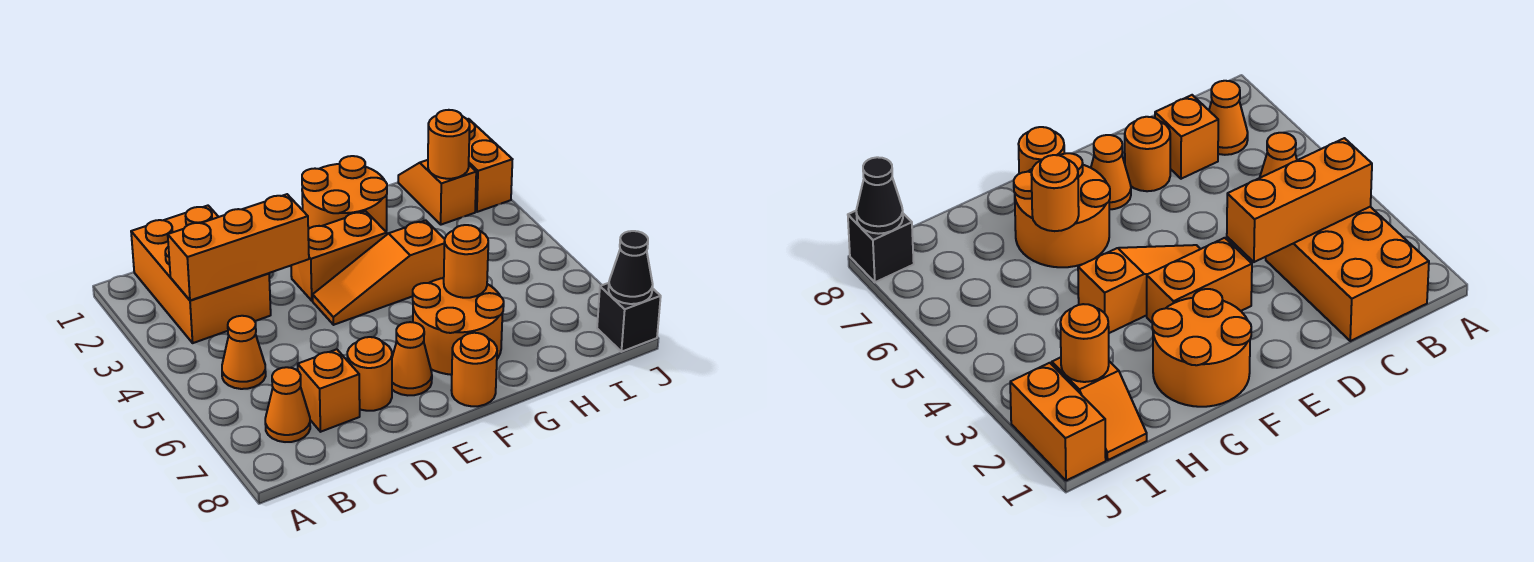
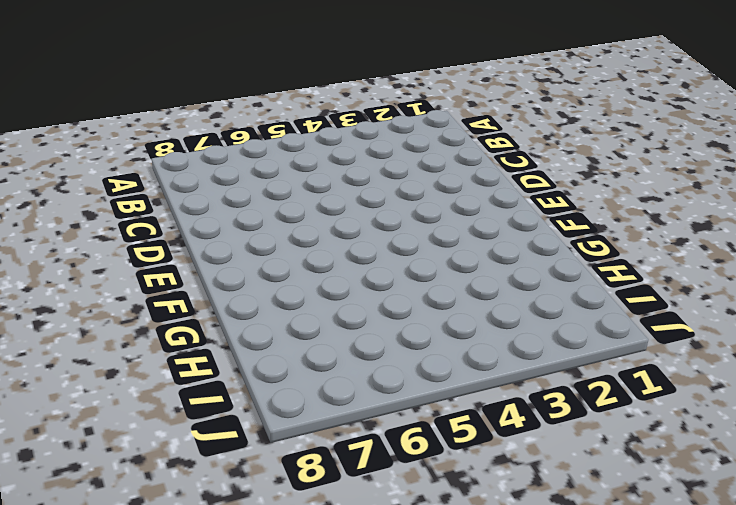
none -> orange brick B1:C3 level 1
none -> orange cone B5 level 1
none -> orange cone B7 level 1

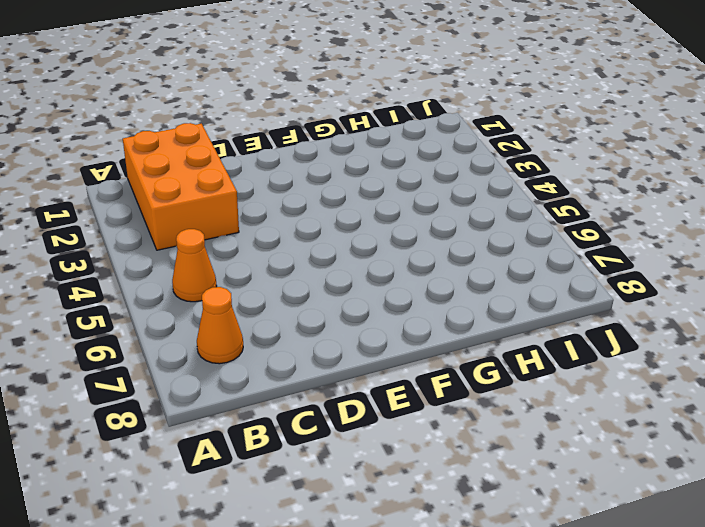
none -> orange brick C7 level 1
none -> orange round brick D7 level 1
none -> orange brick E3:F3 level 1

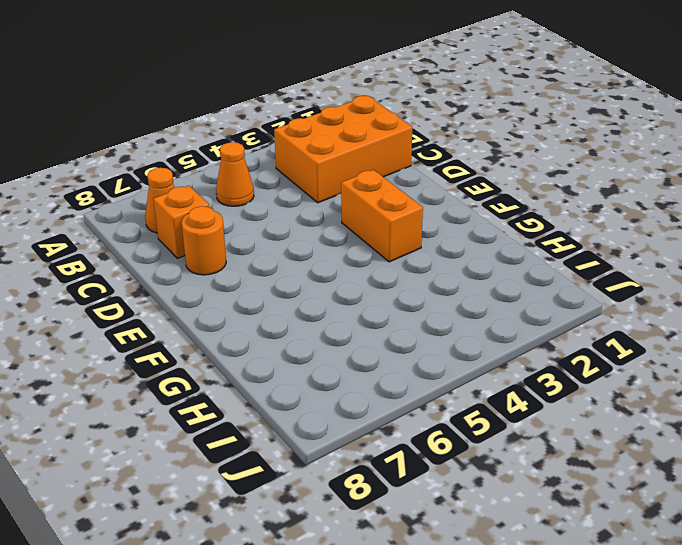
none -> orange slope E4:G4 level 1 top G
none -> orange cone E7 level 1
none -> orange round brick F1:G2 level 1

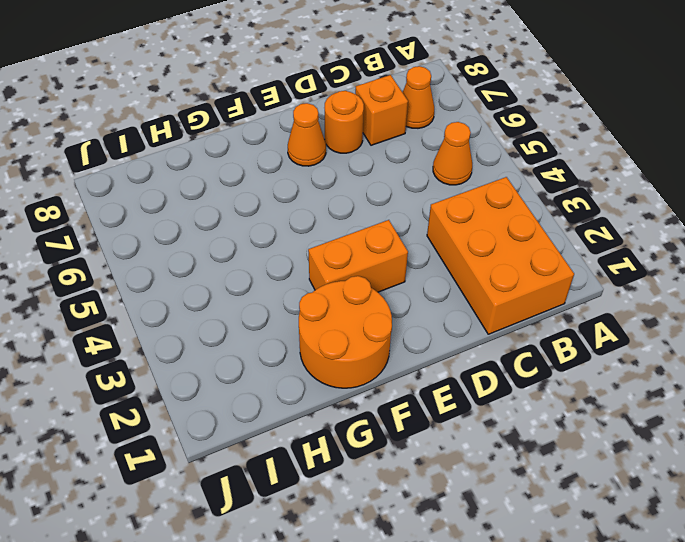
none -> orange slope E4:G4 level 1 top G
none -> orange round brick F6:G7 level 1
none -> orange round brick F8 level 1

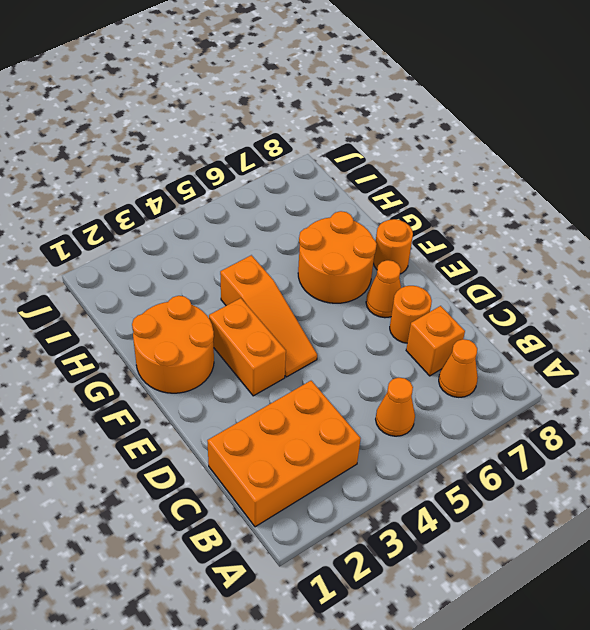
none -> orange slope I1:I2 level 1 top 2
none -> orange brick J1:J2 level 1
none -> black brick J8 level 1

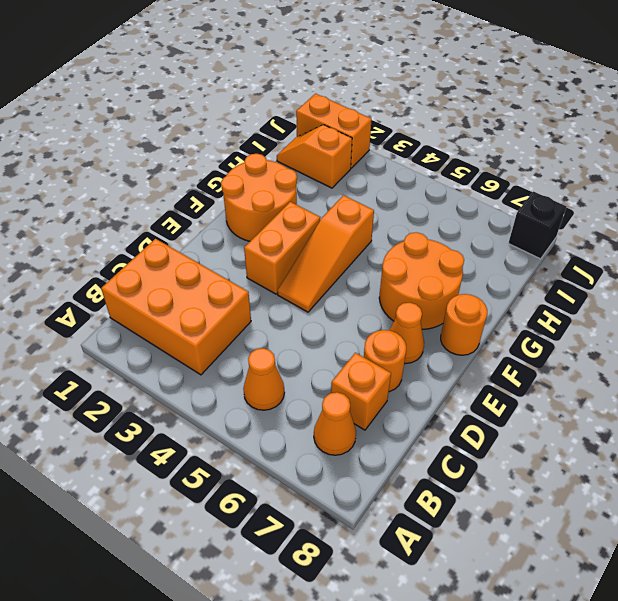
none -> orange brick B3:D3 level 2
none -> orange round brick G6 level 2
none -> orange round brick I2 level 2

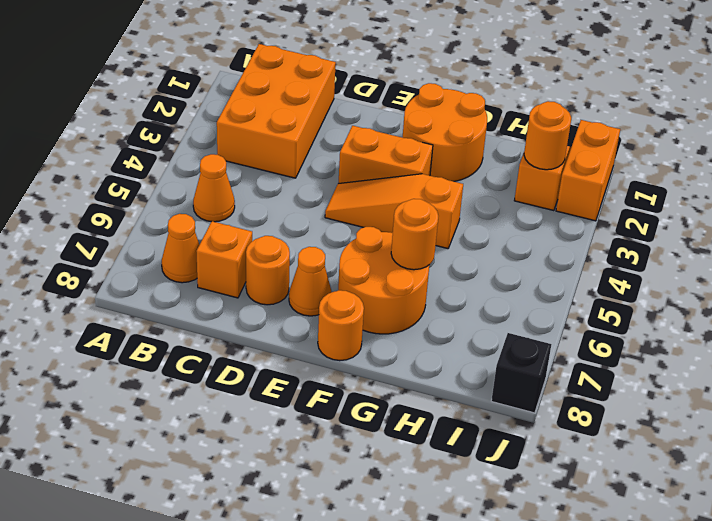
none -> orange brick B3:D3 level 2
none -> black cone J8 level 2

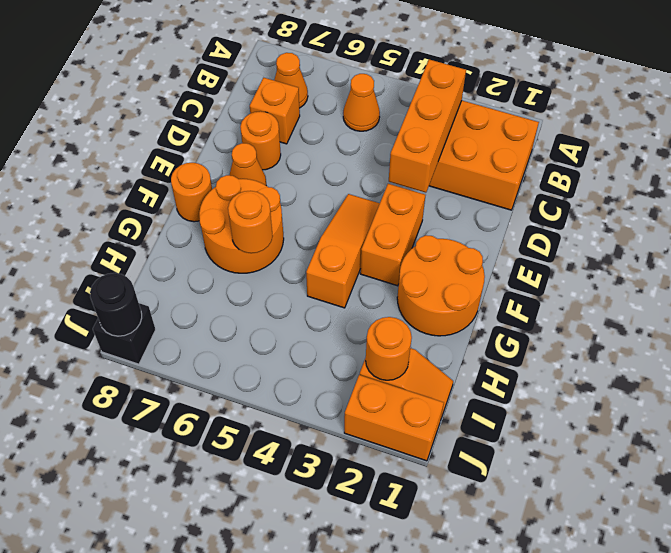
black round brick J8 level 2 -> black cone J8 level 2

